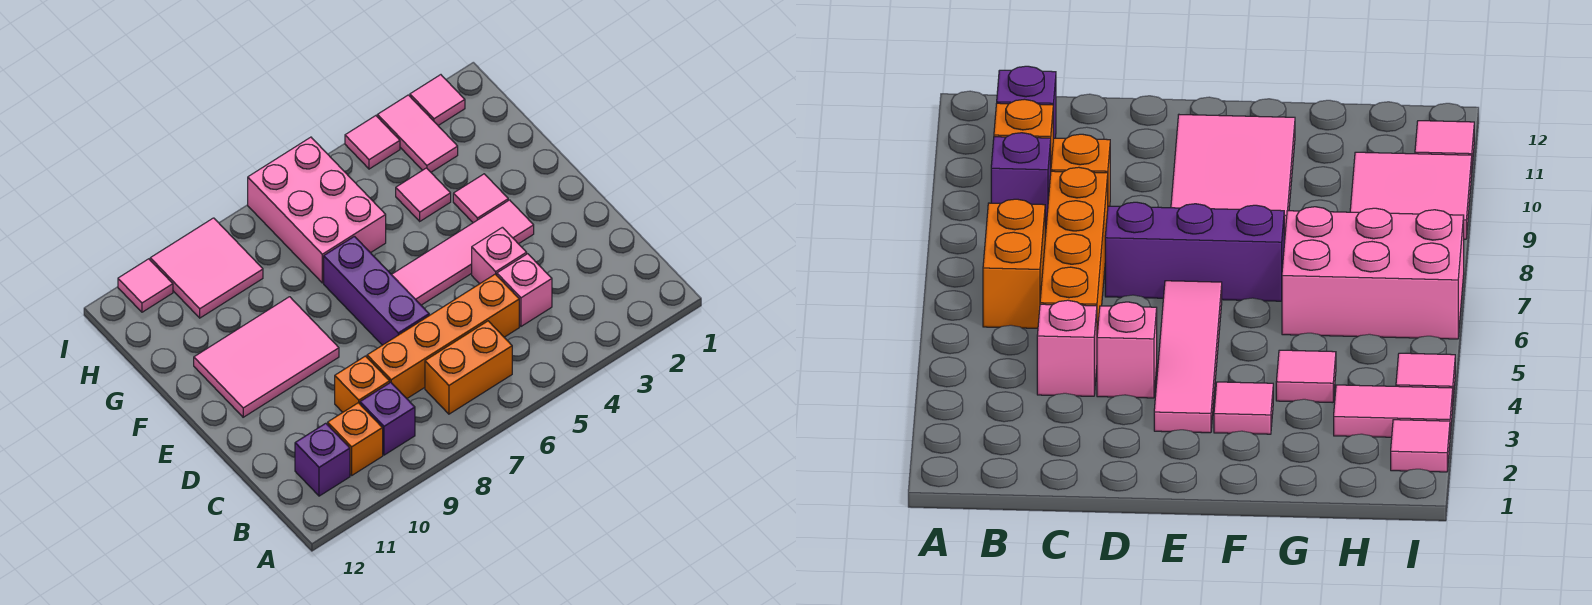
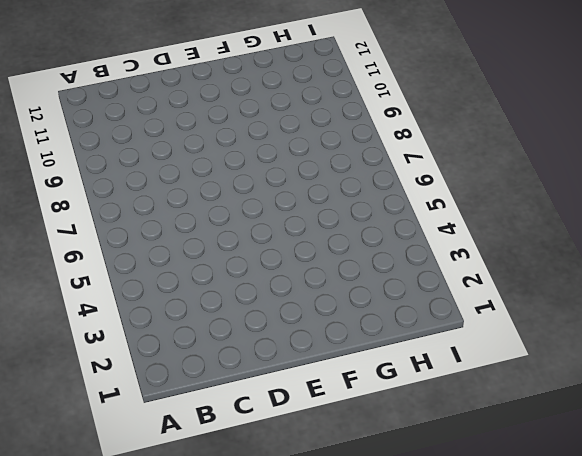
none -> orange brick B6:B7 level 1
none -> purple brick B9 level 1
none -> orange brick B10 level 1

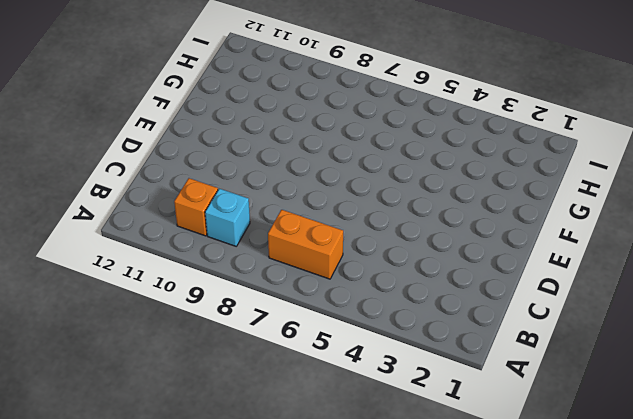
cyan brick B9 level 1 -> purple brick B9 level 1
none -> purple brick B11 level 1
none -> pink brick C4 level 1
none -> orange brick C5:C8 level 1

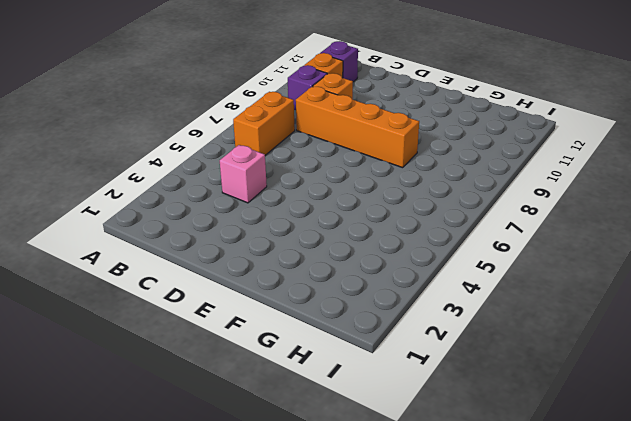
orange brick C8:F8 level 1 -> orange brick C5:C8 level 1
none -> pink brick D4 level 1
none -> purple brick D7:F7 level 1
none -> pink tile E3:E6 level 1

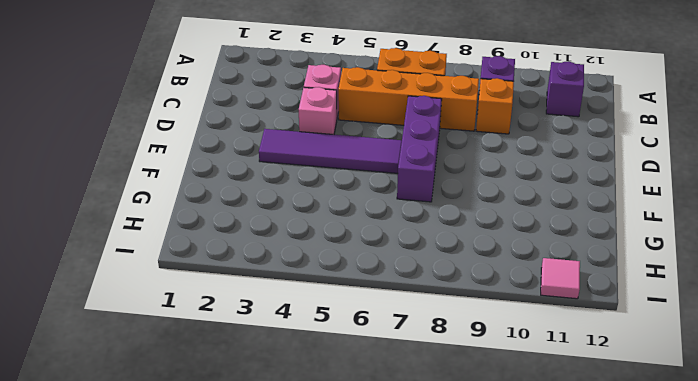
purple tile E3:E6 level 1 -> pink tile E3:E6 level 1
none -> orange brick B10 level 1
none -> pink tile E9:F11 level 1
none -> pink tile F3 level 1

